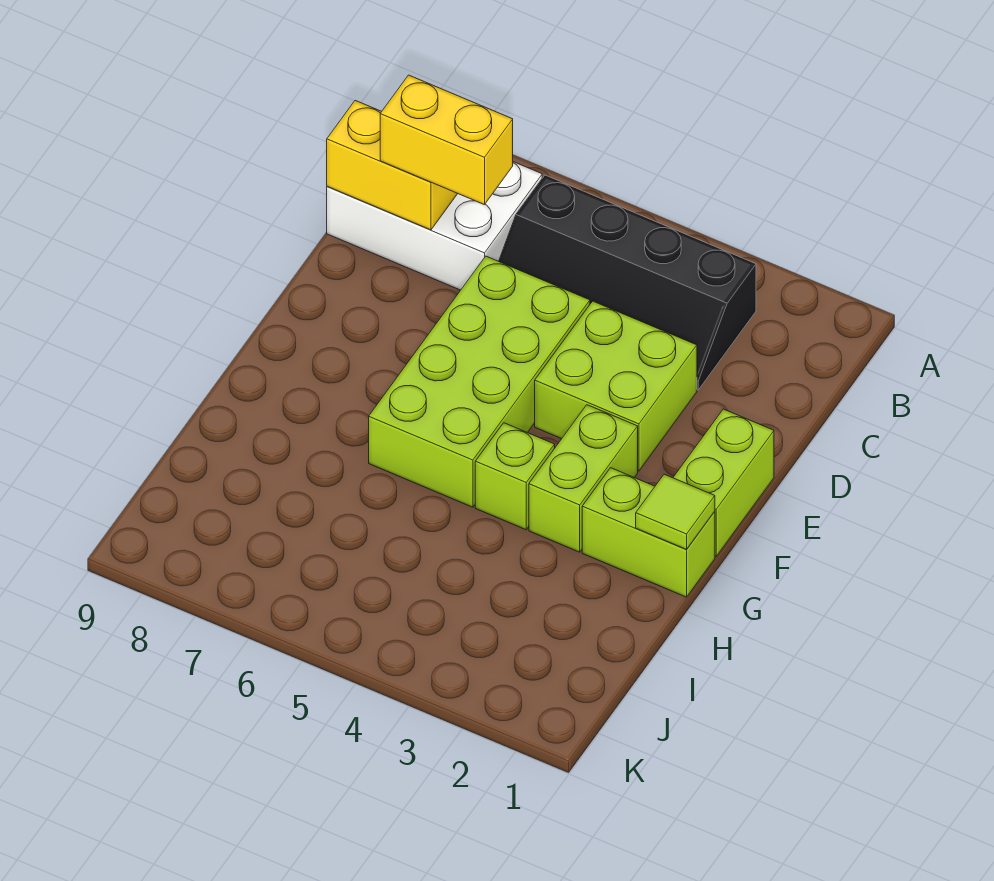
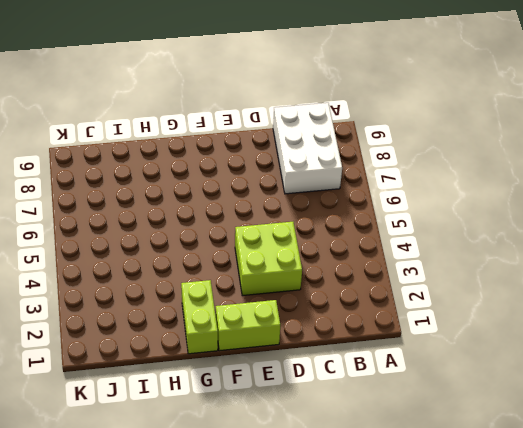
none -> black slope B3:C6 level 1 top B
none -> lime brick D5:G6 level 1

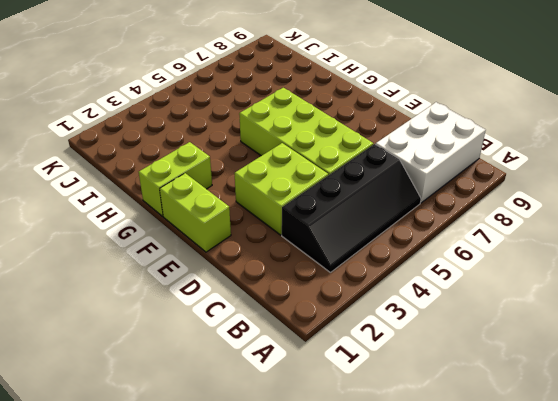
black slope B3:C6 level 1 top C -> black slope B3:C6 level 1 top B
none -> lime brick F3:G3 level 1
none -> lime brick G4 level 1

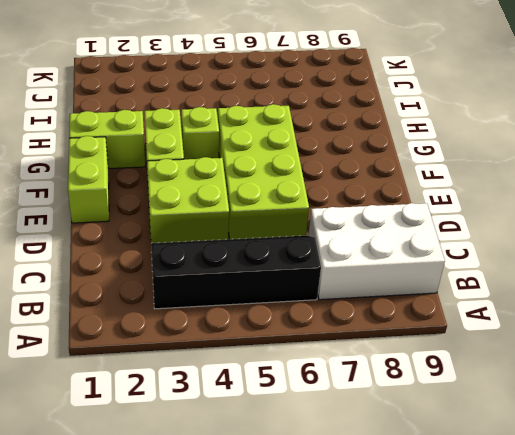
none -> yellow brick C8:C9 level 2
none -> lime tile G1 level 2

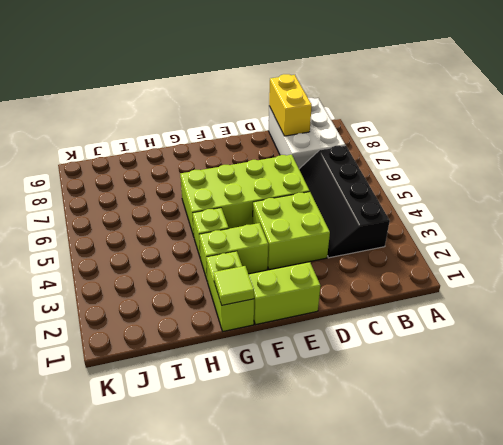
none -> yellow brick C7:C8 level 3

